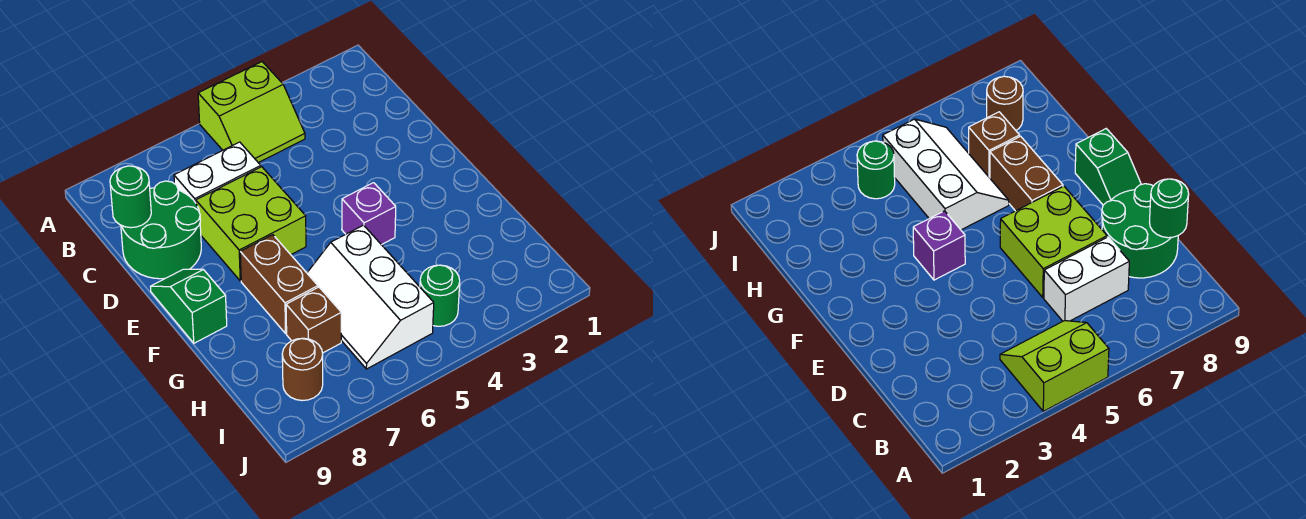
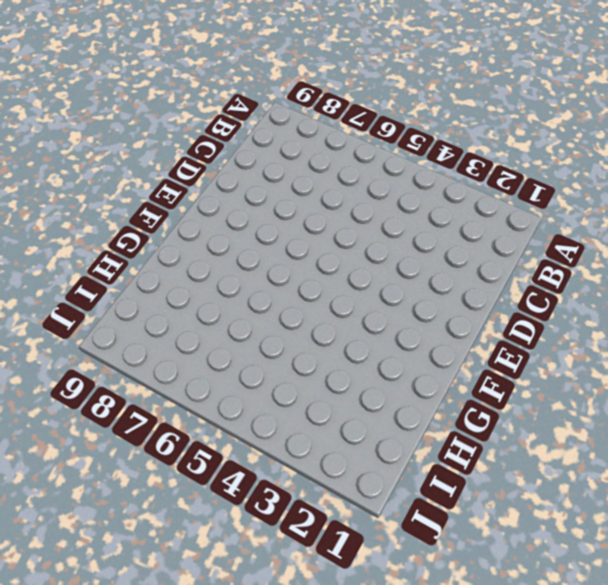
none -> lime slope A4:B5 level 1 top A
none -> white brick C6:C7 level 1
none -> green round brick C8:D9 level 1

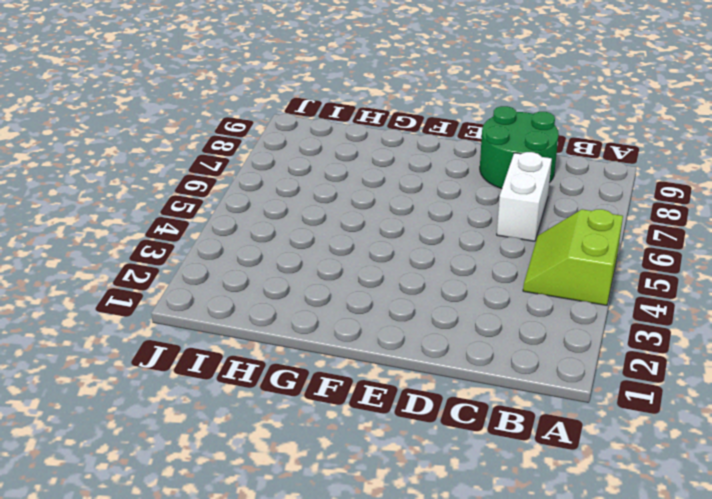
none -> lime brick D6:E7 level 1
none -> green slope E9:F9 level 1 top F
none -> purple brick F4 level 1

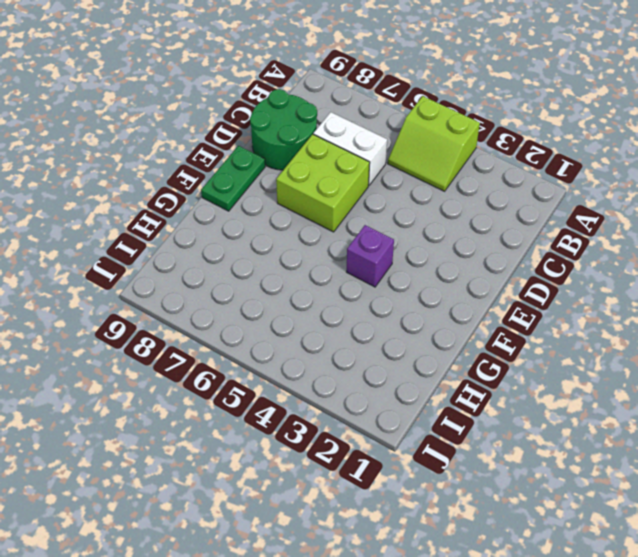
green plate E9:F9 level 1 -> green slope E9:F9 level 1 top F
none -> brown brick F7:G7 level 1
none -> white slope G5:I6 level 1 top 5
none -> brown brick H7 level 1

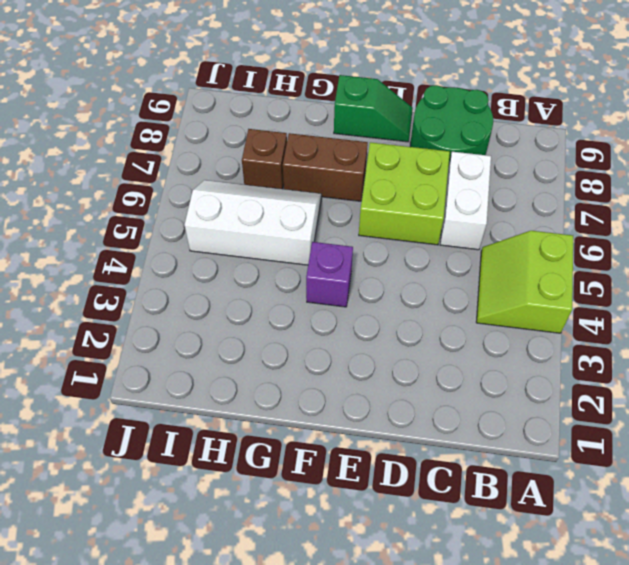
none -> green round brick I4 level 1
none -> brown round brick I8 level 1
none -> green round brick C9 level 2

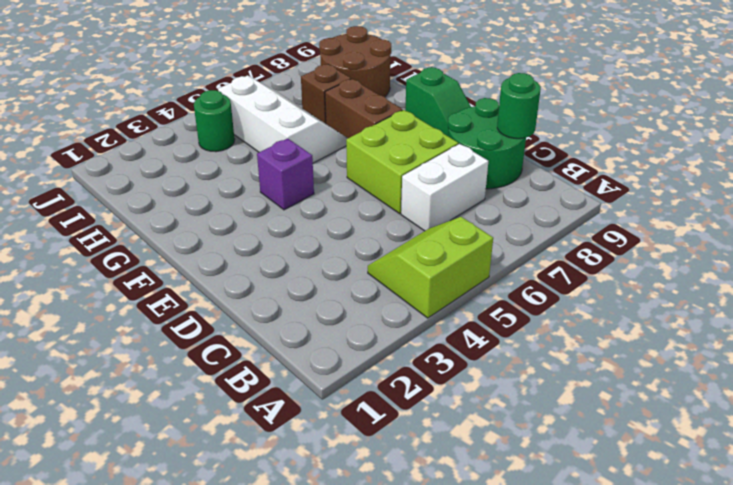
brown round brick H8:I9 level 1 -> brown round brick I8 level 1

